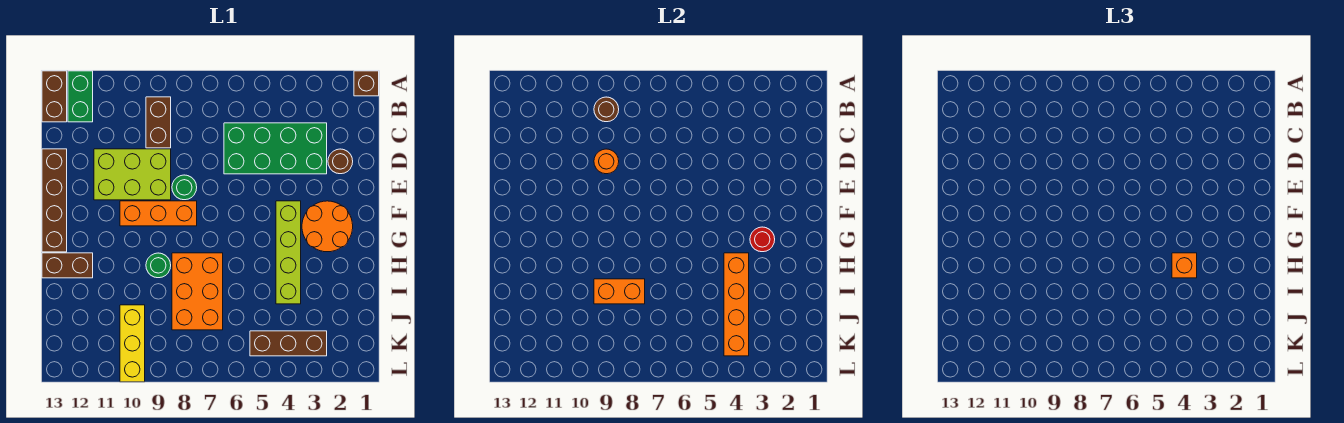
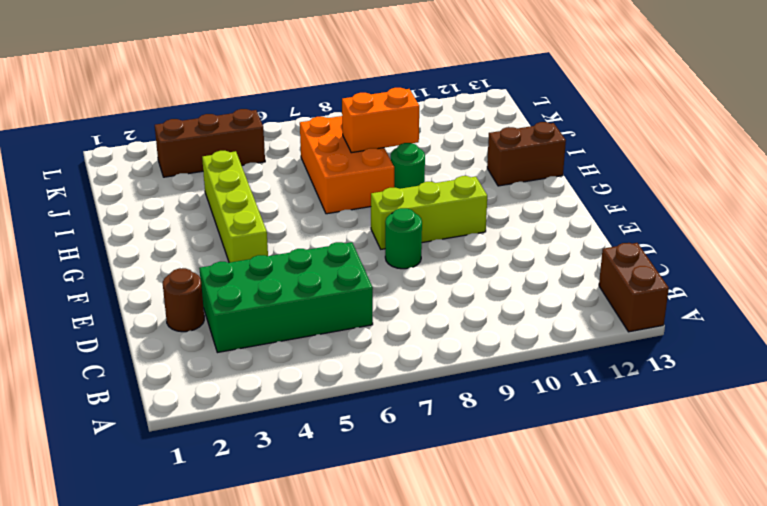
lime brick F8:F10 level 1 -> orange brick F8:F10 level 1
none -> brown brick A1 level 1
none -> green brick A12:B12 level 1
none -> brown brick B9:C9 level 1

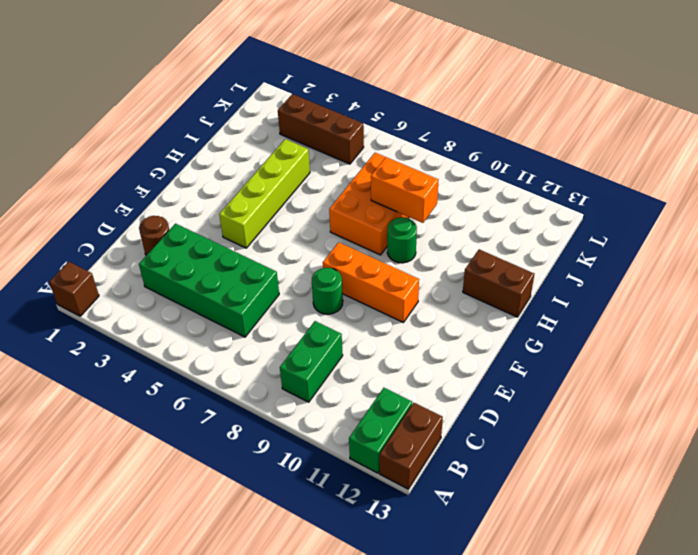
green brick B9:C9 level 1 -> brown brick B9:C9 level 1
none -> lime brick D9:E11 level 1
none -> brown brick D13:G13 level 1
none -> orange round brick F2:G3 level 1

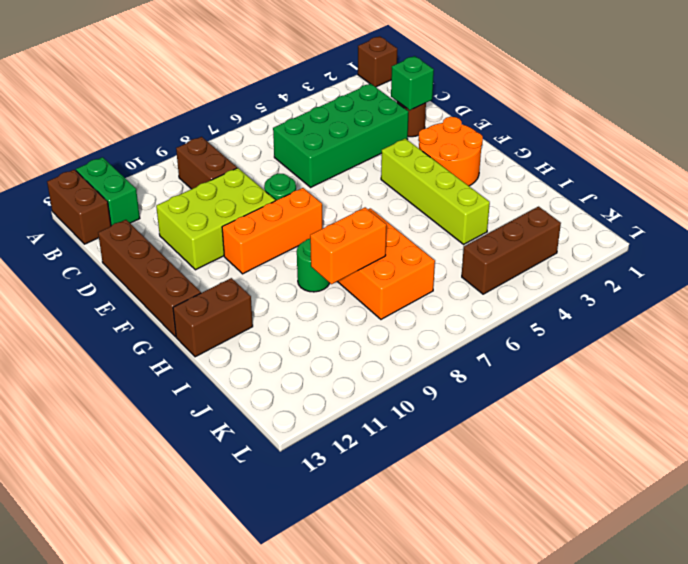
green brick D2 level 2 -> none
none -> yellow brick J10:L10 level 1
none -> brown round brick B9 level 2
none -> orange round brick D9 level 2

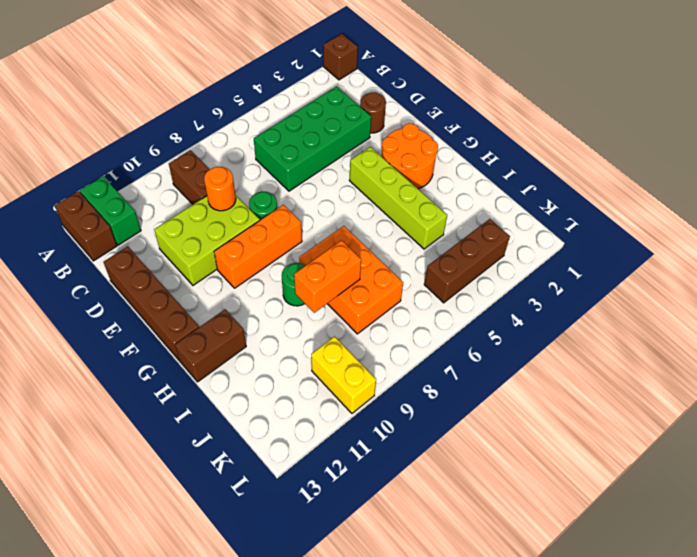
yellow brick K10:L10 level 1 -> yellow brick J10:L10 level 1
none -> brown round brick B9 level 2
none -> red round brick G3 level 2
none -> orange brick H4:K4 level 2

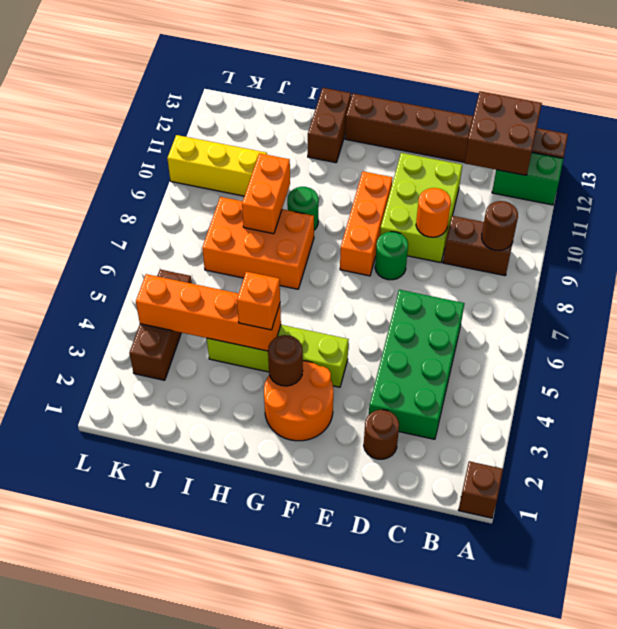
brown brick B12:C13 level 2 -> none
brown round brick G3 level 2 -> red round brick G3 level 2

